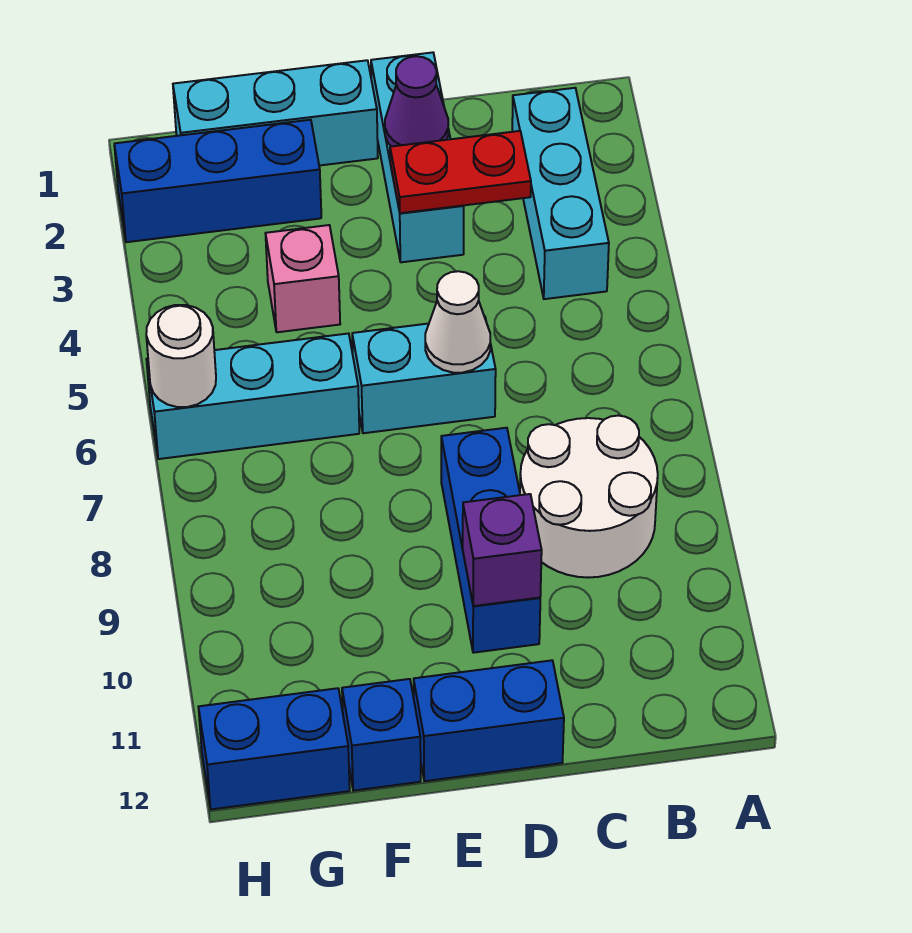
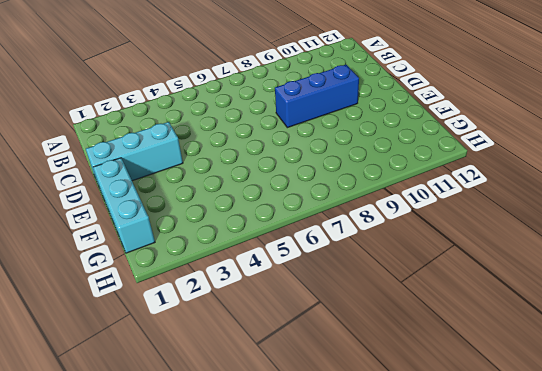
none -> cyan brick B2:B4 level 1
none -> white round brick B8:C9 level 1
none -> cyan brick D6:E6 level 1

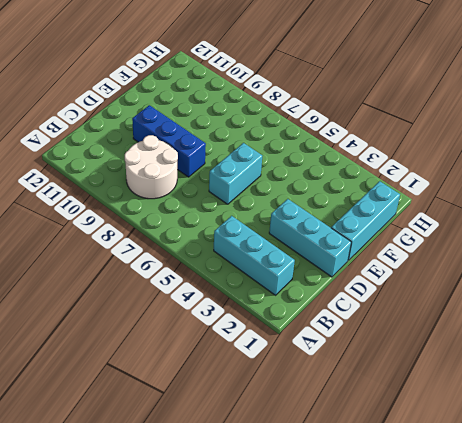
none -> blue brick D12:E12 level 1
none -> blue brick F2:H2 level 1
none -> pink brick F4 level 1

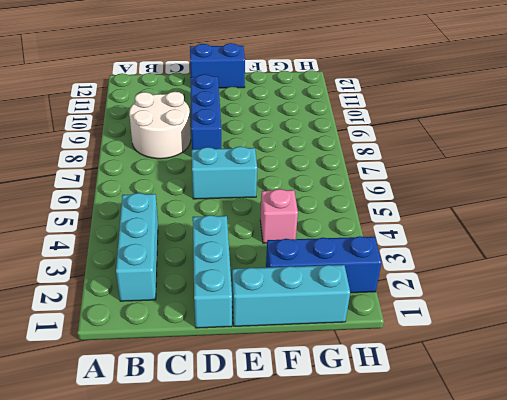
none -> cyan brick F6:H6 level 1
none -> blue brick F12 level 1
none -> blue brick G12:H12 level 1

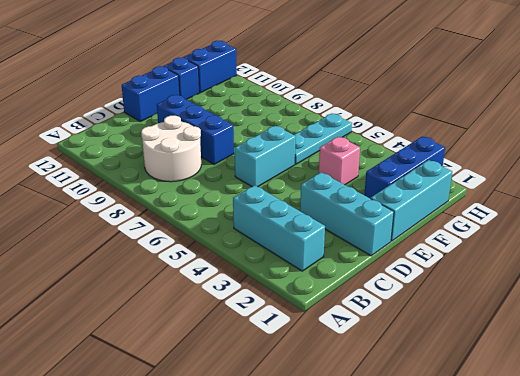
cyan plate F6:H6 level 1 -> cyan brick F6:H6 level 1
none -> red plate C3:D3 level 2
none -> purple cone D2 level 2
none -> white cone D6 level 2

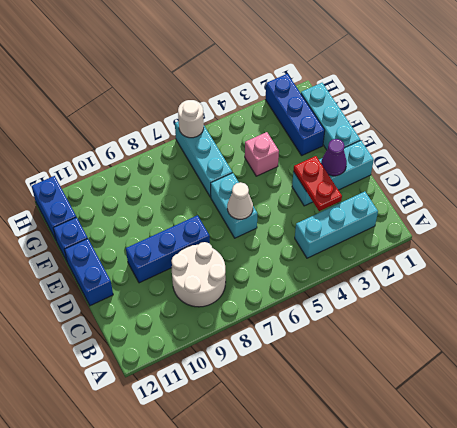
none -> purple brick D10 level 2

